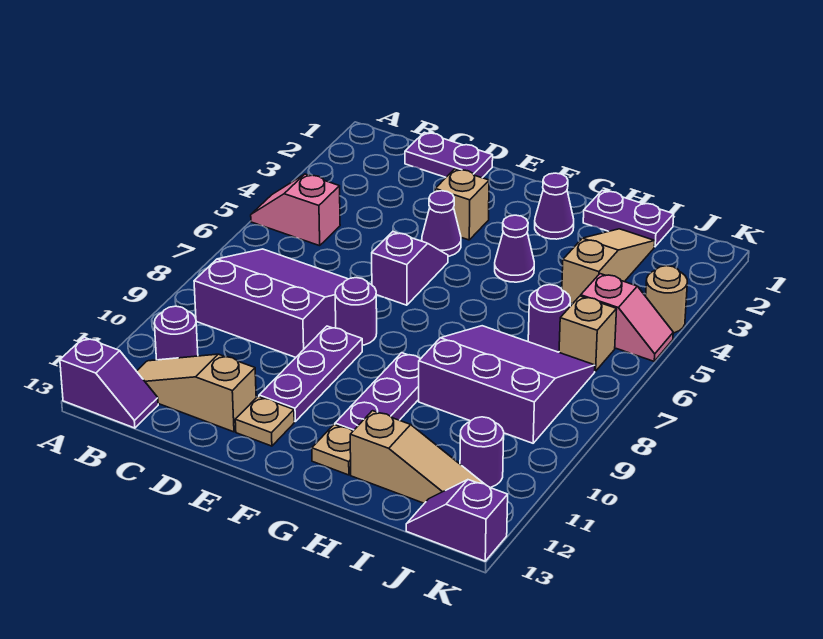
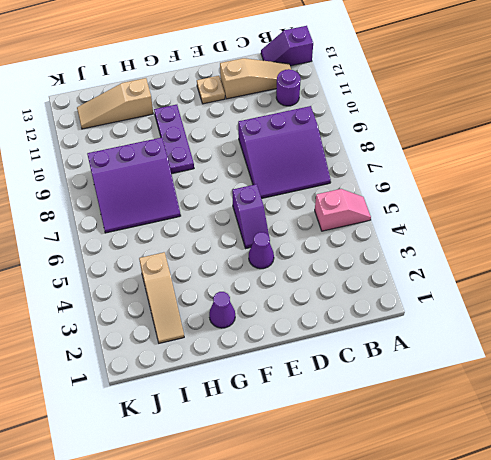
none -> purple plate C1:D1 level 1
none -> tan brick E3 level 1
none -> purple round brick E8 level 1

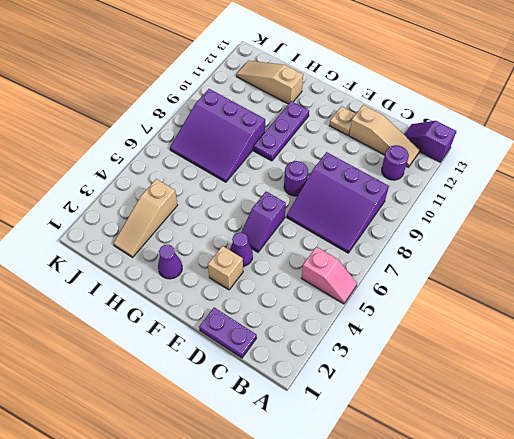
none -> purple plate E9:E11 level 1
none -> purple cone G4 level 1
none -> tan plate G12 level 1

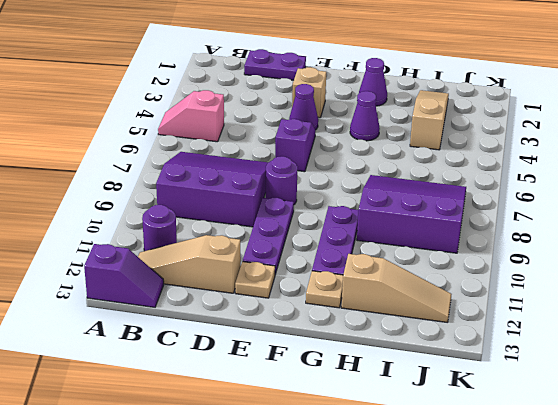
none -> purple plate H1:I1 level 1
none -> purple round brick I6 level 1
none -> pink slope J5:K5 level 1 top J

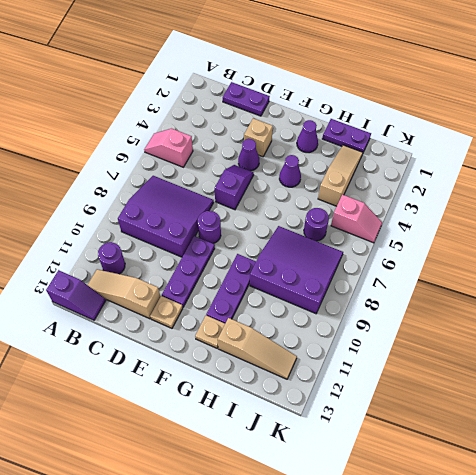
none -> tan brick J6 level 1
none -> purple round brick J11 level 1
none -> purple slope J13:K13 level 1 top K

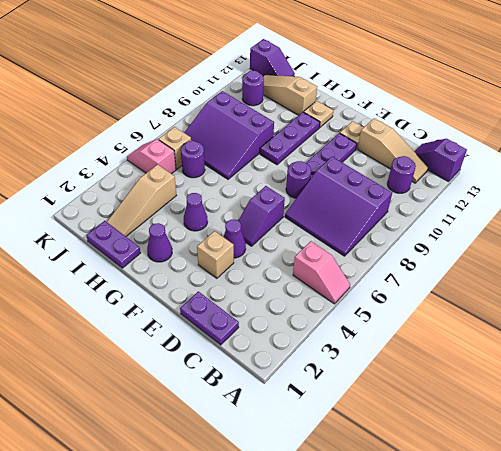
none -> tan round brick K4 level 1

